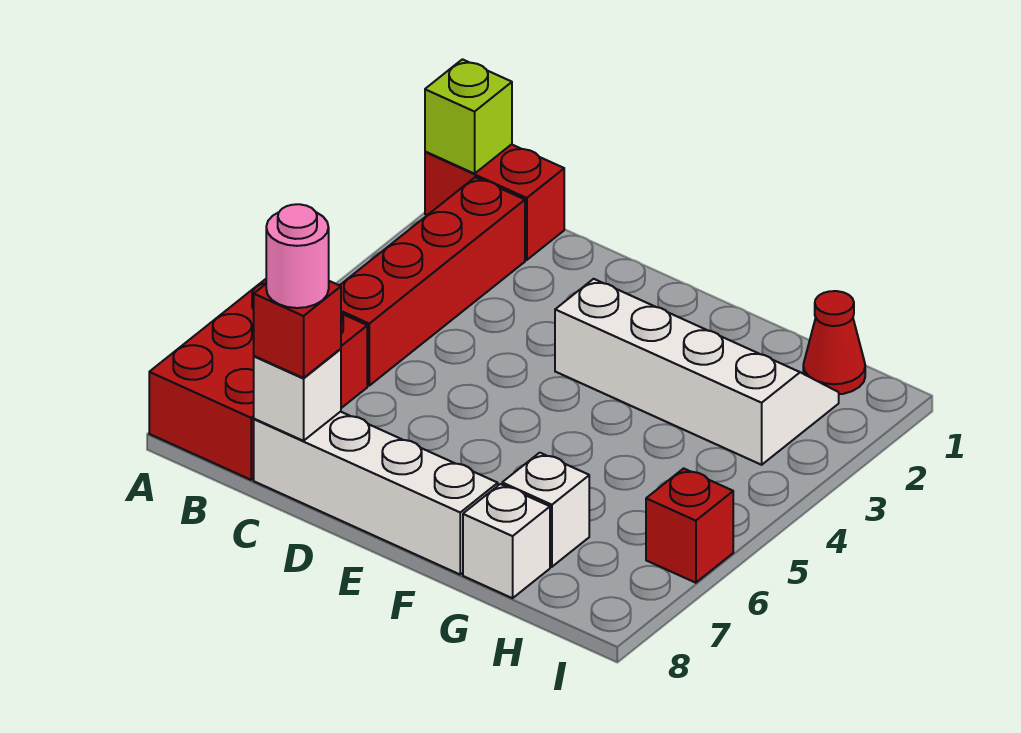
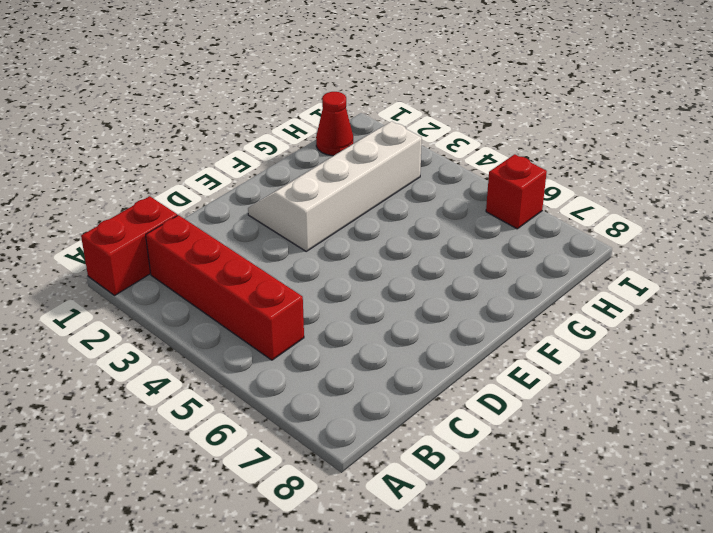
none -> red brick A6:B8 level 1
none -> white brick C8:F8 level 1
none -> white brick G7 level 1

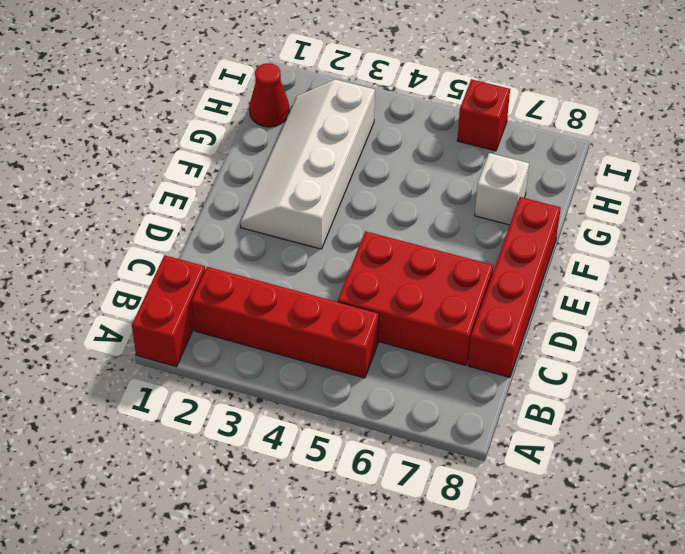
red brick C5:D7 level 1 -> red brick A6:B8 level 1
red brick C8:F8 level 1 -> white brick C8:F8 level 1
none -> white brick G8 level 1
none -> lime brick A1 level 2
none -> white brick C8 level 2

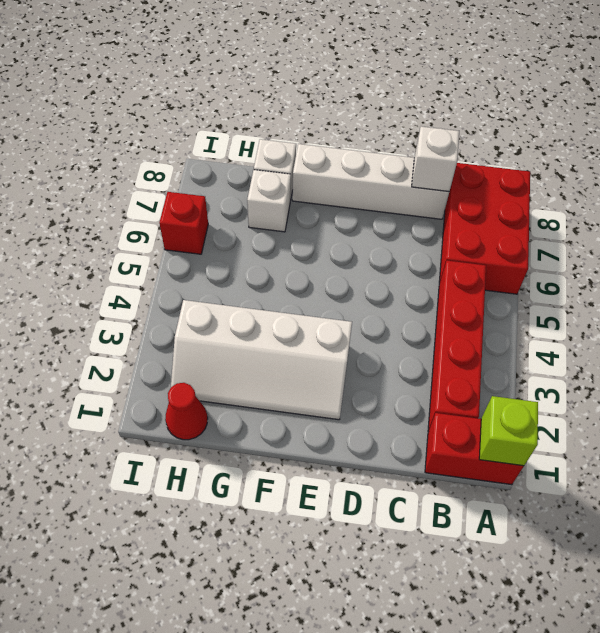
none -> red brick C8 level 3
none -> pink round brick C8 level 4

